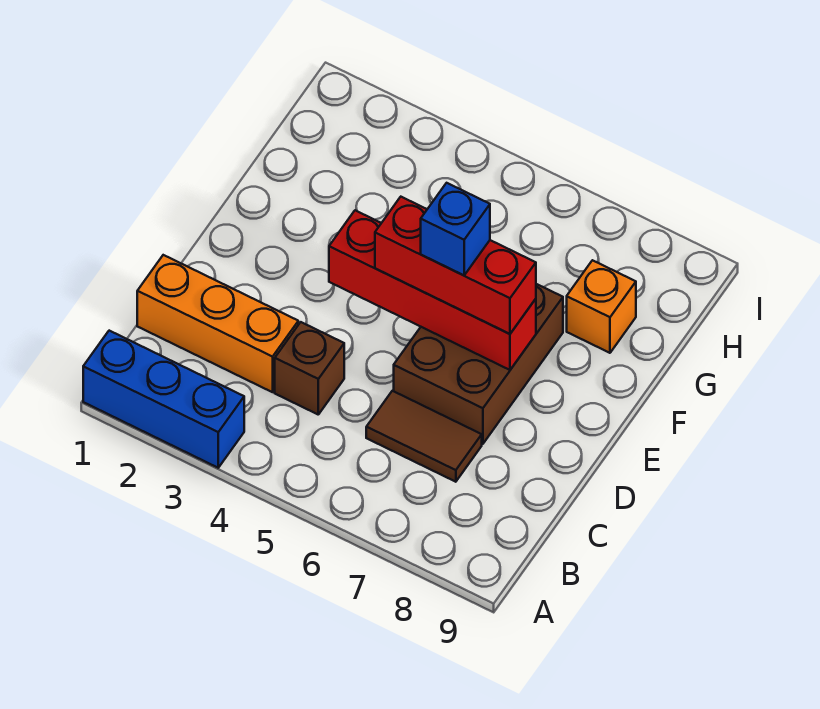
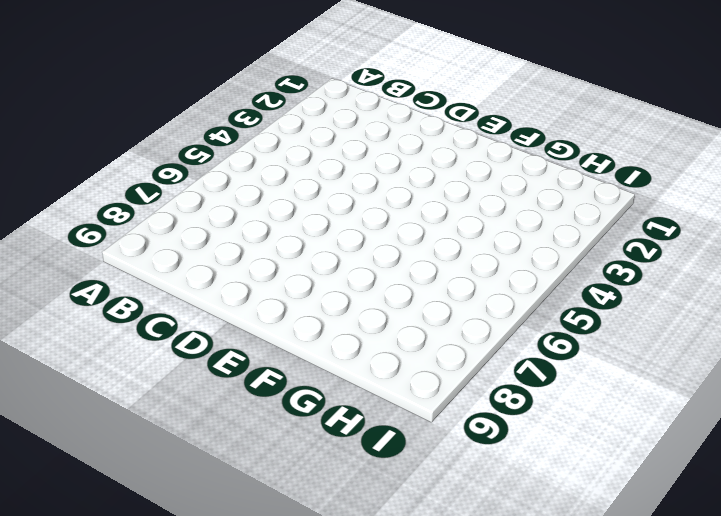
none -> blue brick A1:A3 level 1
none -> orange brick C1:C3 level 1

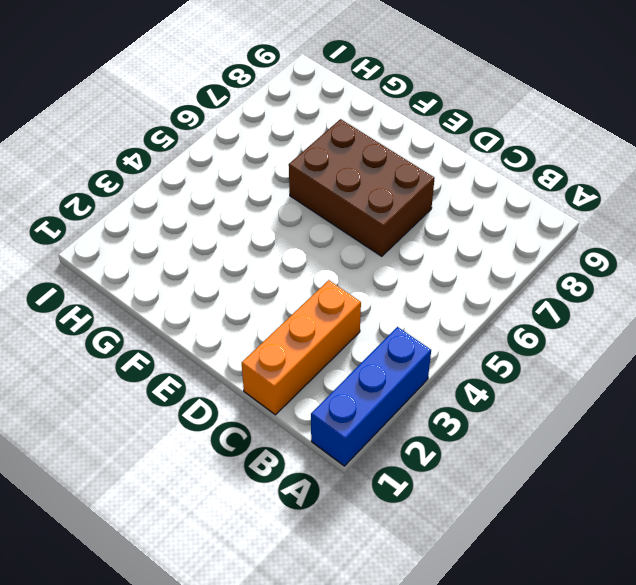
none -> brown brick C4 level 1
none -> brown tile C6:C7 level 1

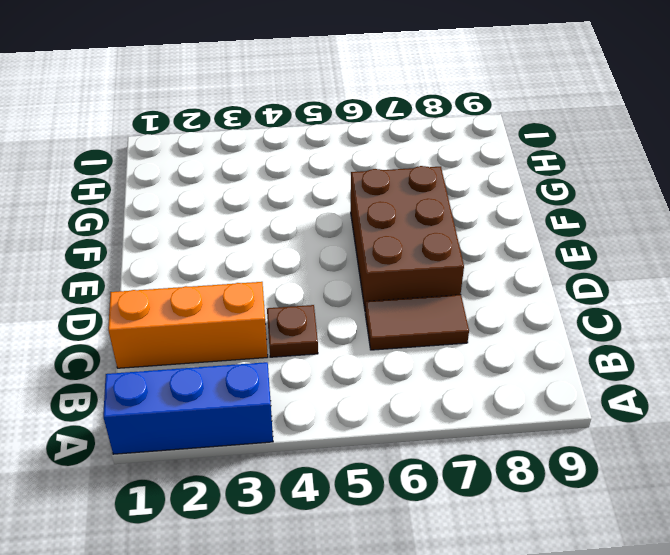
brown plate C4 level 1 -> brown brick C4 level 1
none -> orange brick G8 level 1
none -> red brick E4:E7 level 2

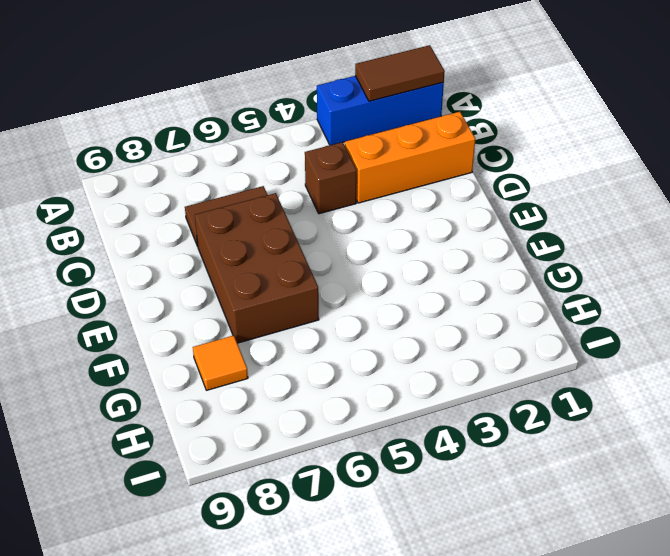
brown tile A1:A2 level 2 -> none
orange tile G8 level 1 -> orange brick G8 level 1
none -> red brick E4:E7 level 2
none -> red brick E5:E7 level 3

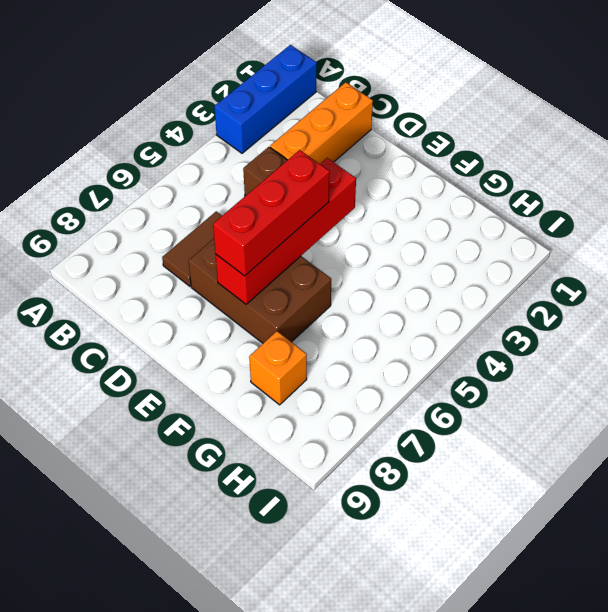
none -> blue brick E6 level 4

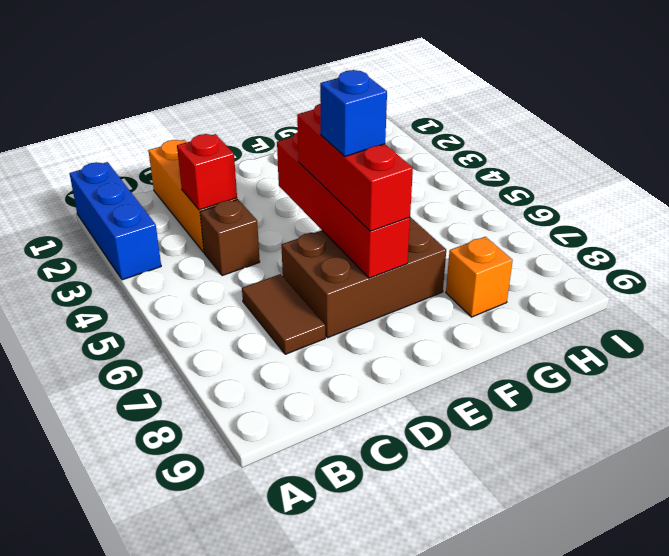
red brick C3 level 2 -> none

